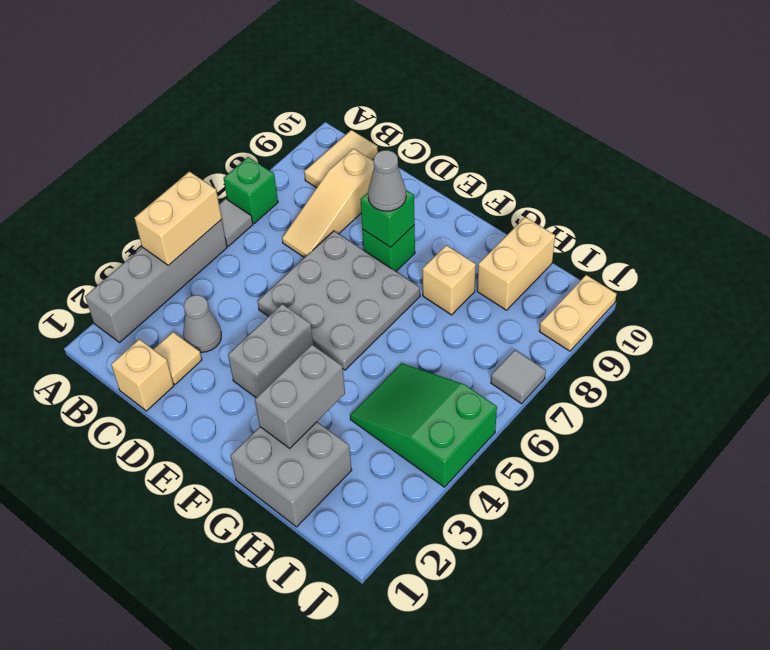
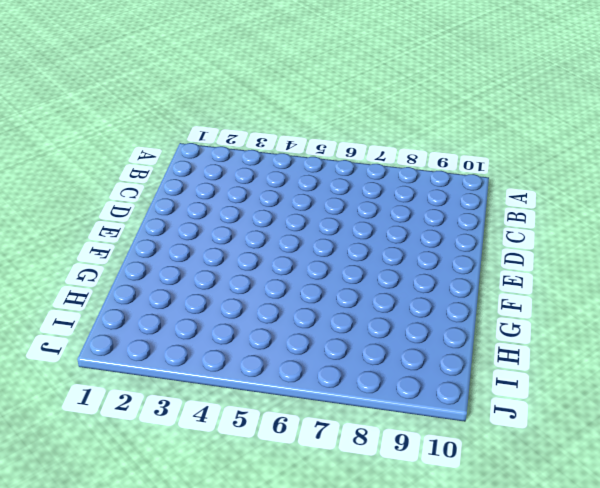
none -> grey brick A2:A5 level 1
none -> grey tile A6 level 1
none -> green brick A7 level 1

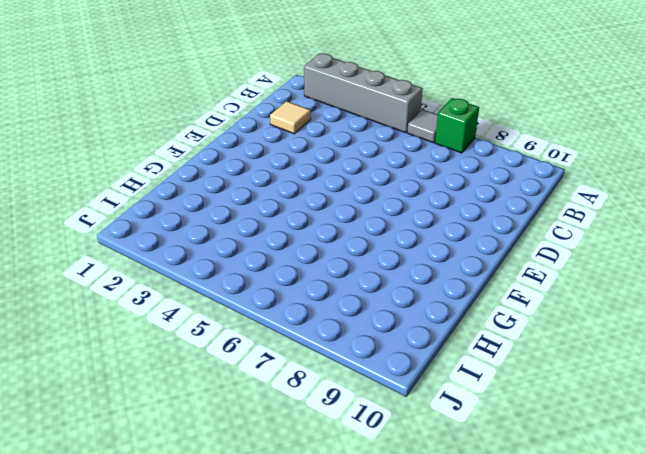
none -> tan tile B9:B10 level 1
none -> tan brick C1 level 1
none -> grey cone C3 level 1

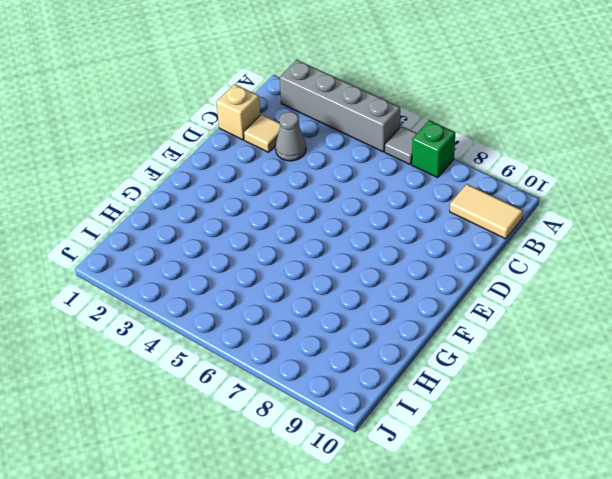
none -> tan slope C7:C9 level 1 top 9
none -> grey plate D5:F7 level 1
none -> grey brick E3:E4 level 1

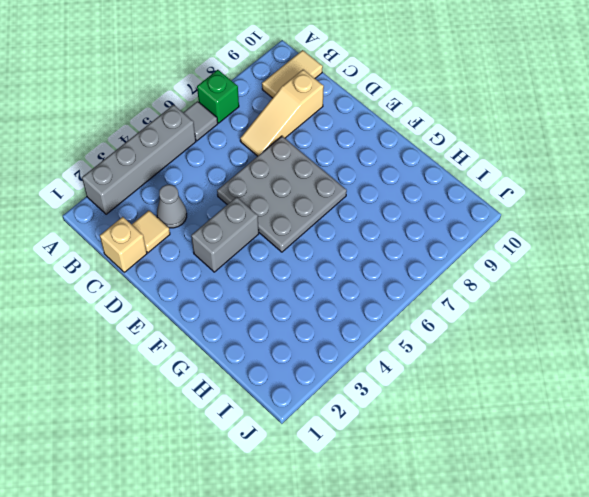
none -> green brick E8 level 1
none -> grey brick G1:H2 level 1
none -> tan brick G8 level 1

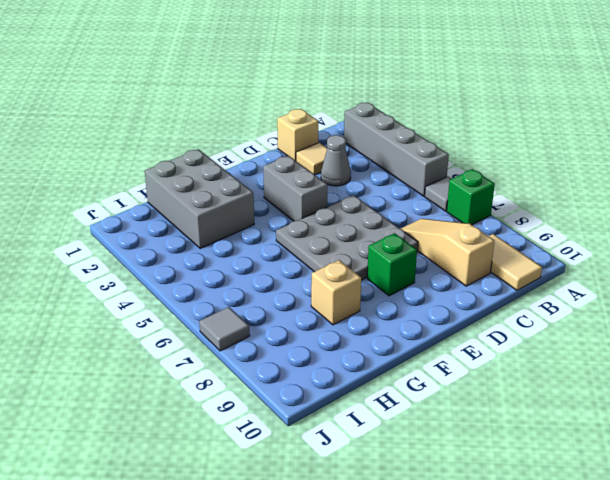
grey brick G1:H3 level 1 -> grey brick G1:H2 level 1
none -> green slope H4:J5 level 1 top J
none -> tan brick H9:H10 level 1
none -> tan plate J9:J10 level 1

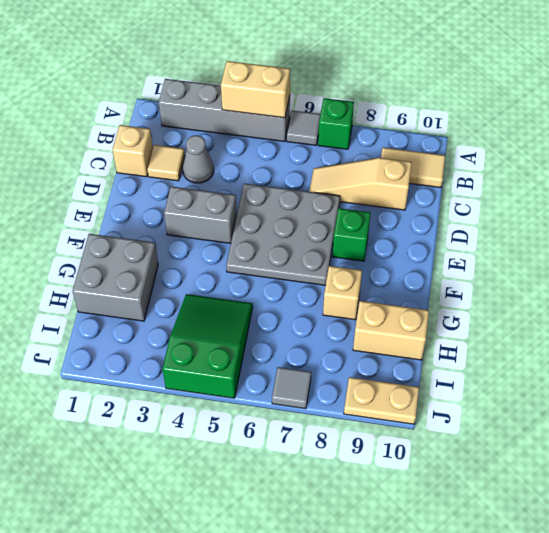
none -> green brick E8 level 2
none -> grey brick G2:G3 level 2
none -> grey cone E8 level 3

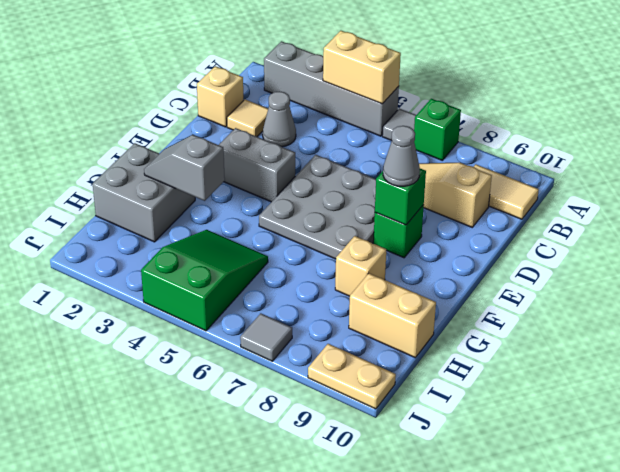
grey slope G2:G3 level 2 top 3 -> grey brick G2:G3 level 2

